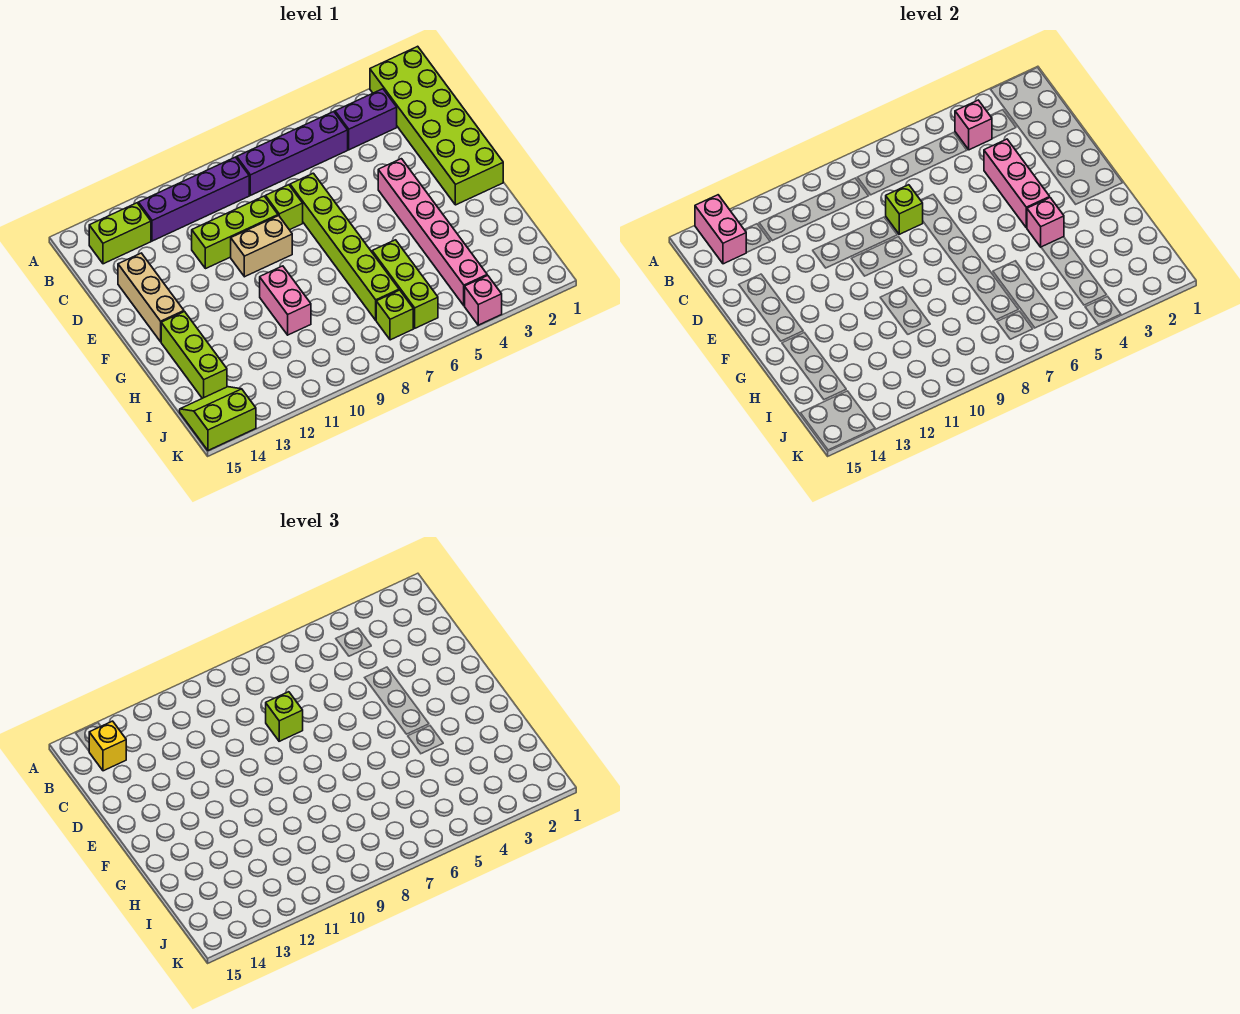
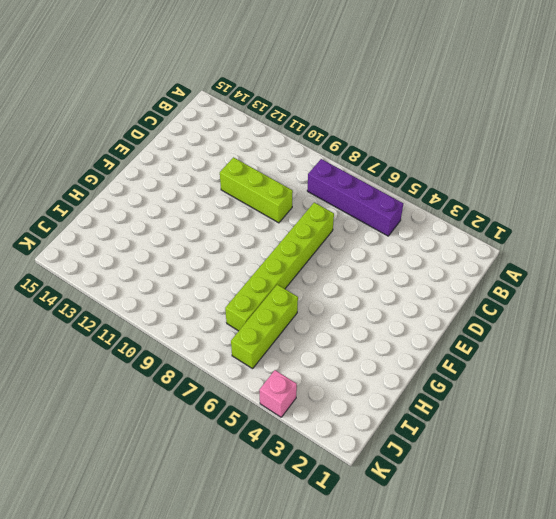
none -> lime brick A1:F2 level 1
none -> purple brick B3:B4 level 1
none -> purple brick B9:B12 level 1

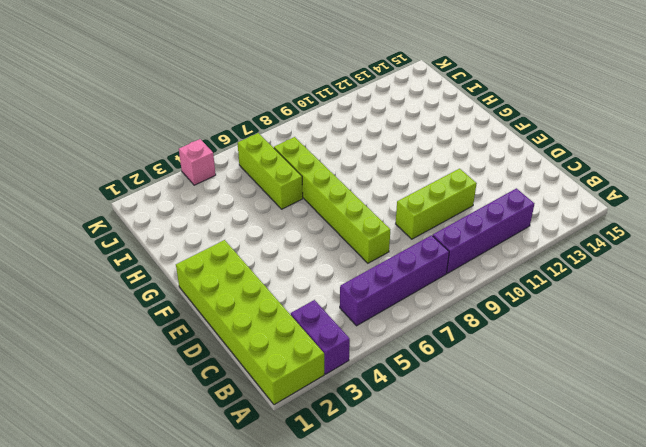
purple brick A3:B3 level 1 -> purple brick B3:B4 level 1
none -> lime brick B13:B14 level 1
none -> lime brick D8 level 1
none -> tan brick D14:F14 level 1

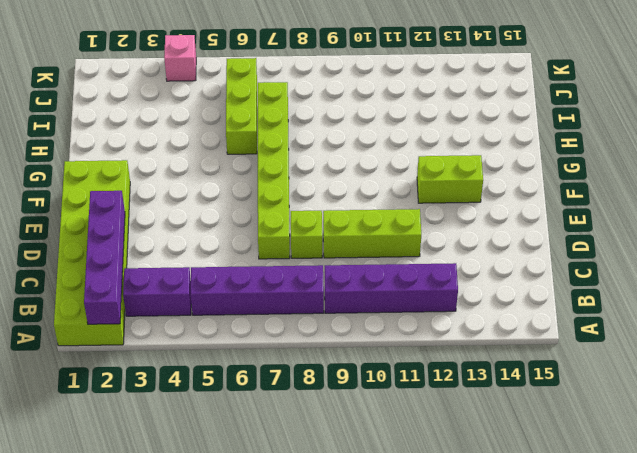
purple brick A2:D2 level 2 -> none
lime brick F12:F13 level 1 -> lime brick B13:B14 level 1
none -> tan brick D14:F14 level 1
none -> pink brick E4:J4 level 1
none -> tan brick E9:E10 level 1

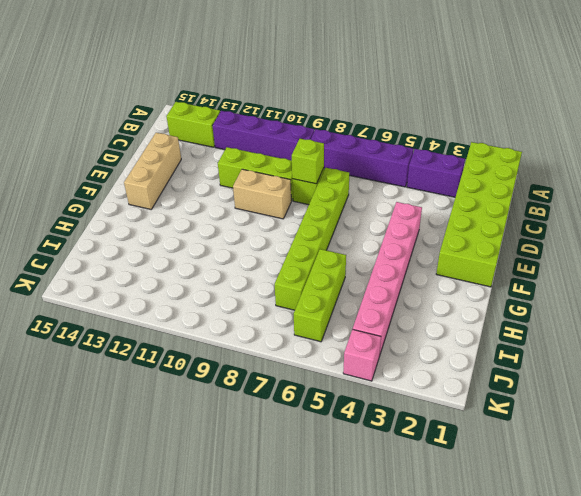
none -> pink brick G10:H10 level 1
none -> lime brick G14:I14 level 1
none -> lime brick J7 level 1

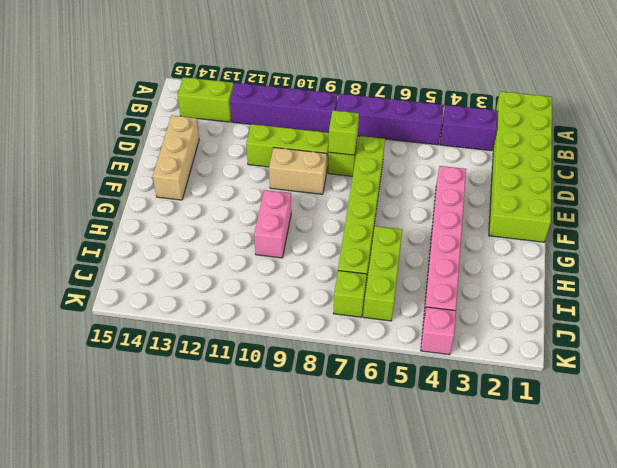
none -> lime brick G14:I14 level 1
none -> lime slope J14:K15 level 1 top K
none -> pink brick A14:B14 level 2

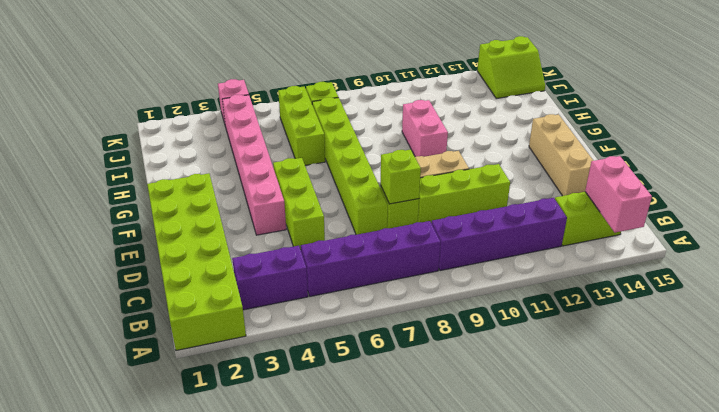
lime brick D5:F5 level 1 -> lime brick G14:I14 level 1
none -> pink brick B4 level 2
none -> pink brick D4:F4 level 2
none -> pink brick G4 level 2

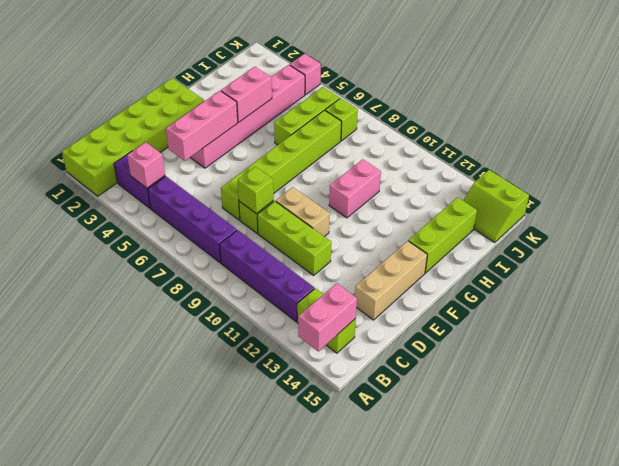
pink brick G4:H4 level 2 -> pink brick G4 level 2
none -> yellow brick B14 level 3
none -> lime brick D8 level 3

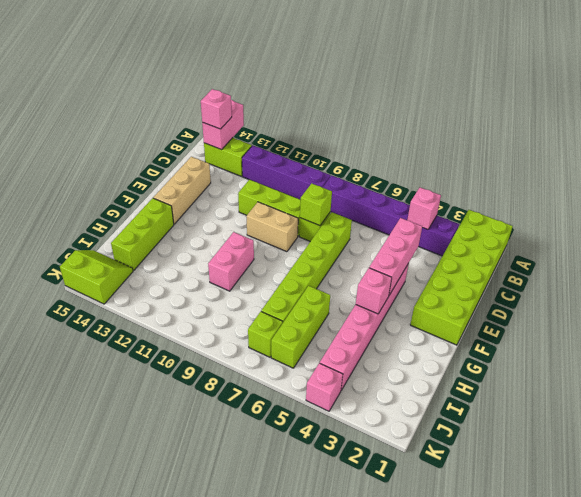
pink brick B14 level 3 -> yellow brick B14 level 3
none -> lime brick D8 level 3

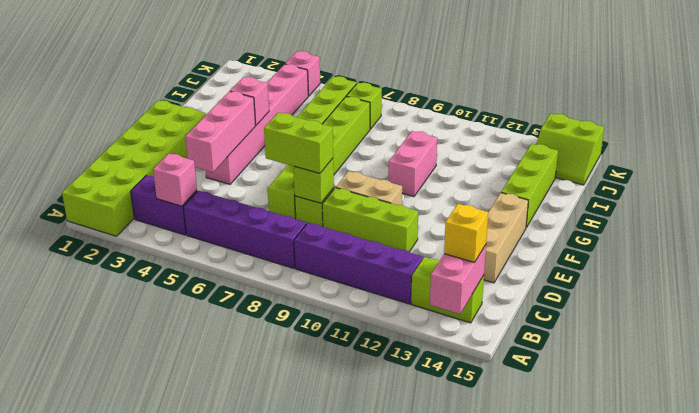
lime brick D7:D8 level 3 -> lime brick D8 level 3

